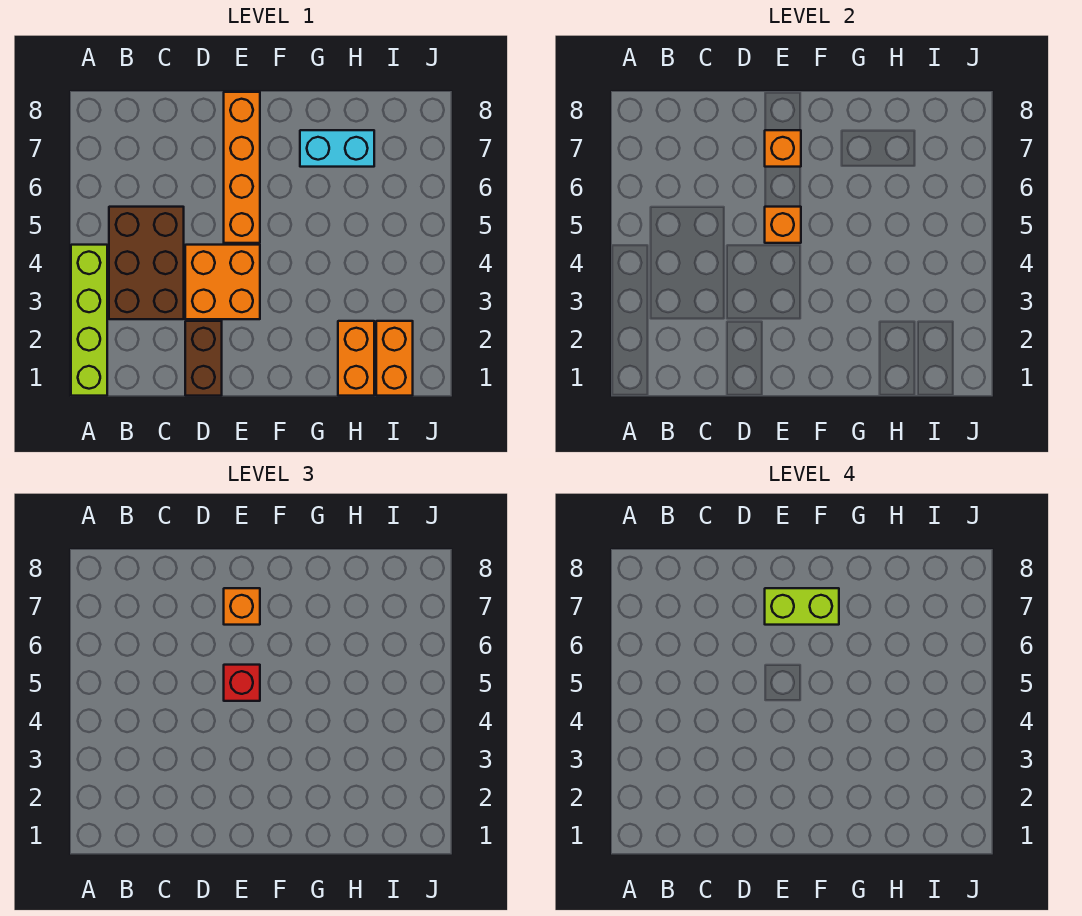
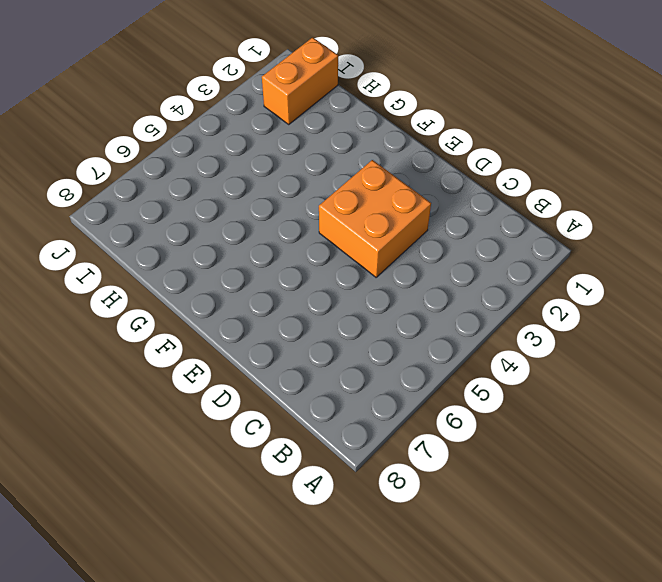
none -> lime brick A1:A4 level 1
none -> brown brick B3:C5 level 1
none -> brown brick D1:D2 level 1

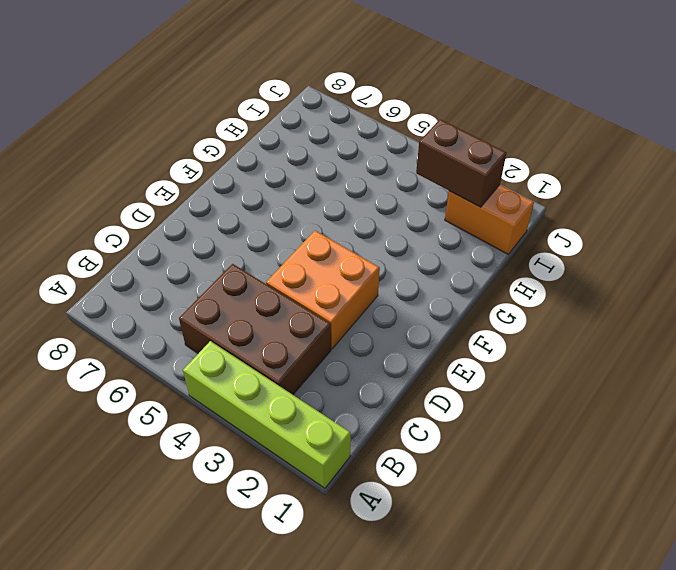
brown brick I2:I3 level 2 -> brown brick D1:D2 level 1
none -> orange brick E5:E8 level 1
none -> cyan brick G7:H7 level 1
none -> orange brick H1:H2 level 1

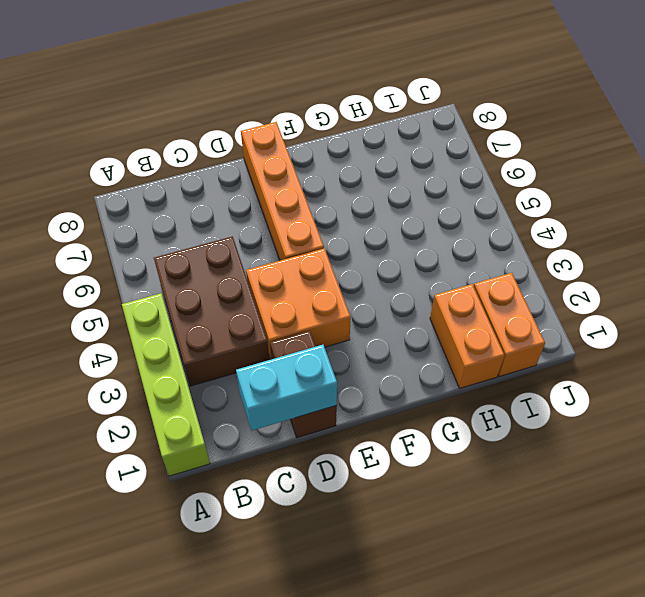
cyan brick C1:D1 level 2 -> cyan brick G7:H7 level 1
none -> orange brick E5 level 2
none -> orange brick E7 level 2
none -> red brick E5 level 3

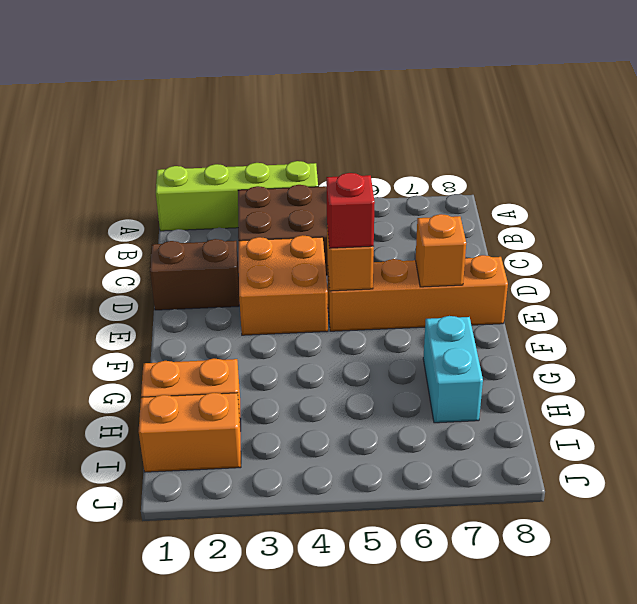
none -> orange brick E7 level 3
none -> lime brick E7:F7 level 4

